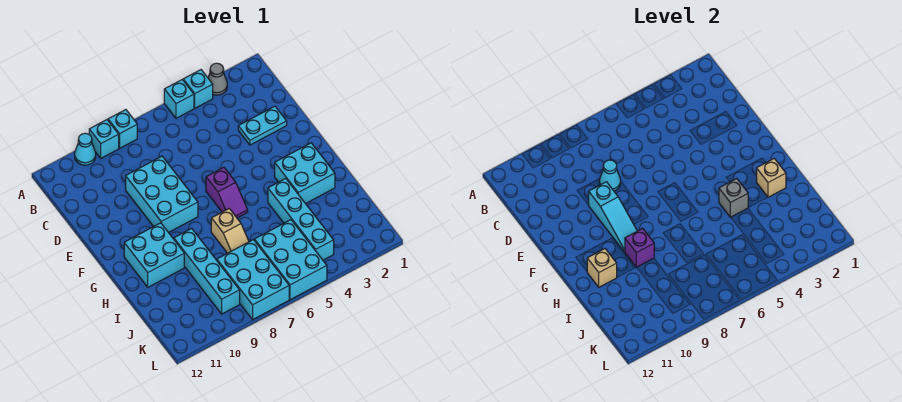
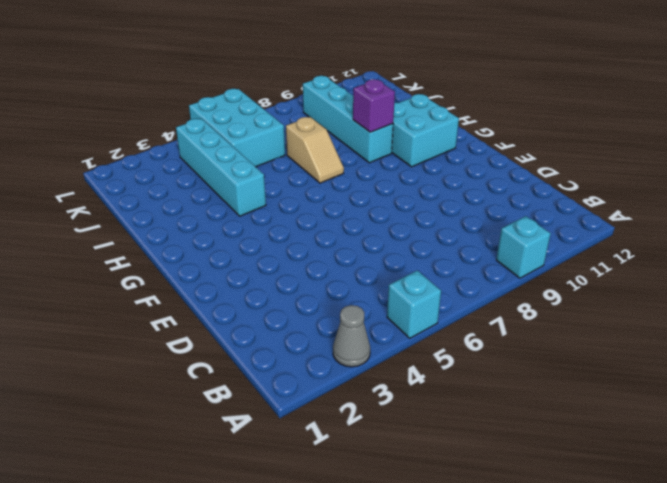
tan slope H7:I7 level 1 top I -> tan slope H7:I7 level 1 top H
none -> cyan brick A4 level 1
none -> cyan brick A8 level 1
none -> cyan cone A10 level 1

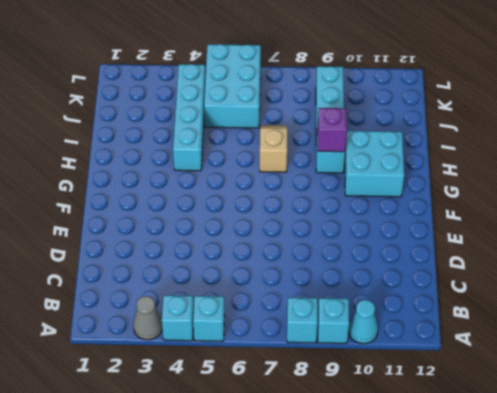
none -> cyan plate D2:D3 level 1
none -> cyan brick D8:F9 level 1
none -> purple slope F6:G6 level 1 top F

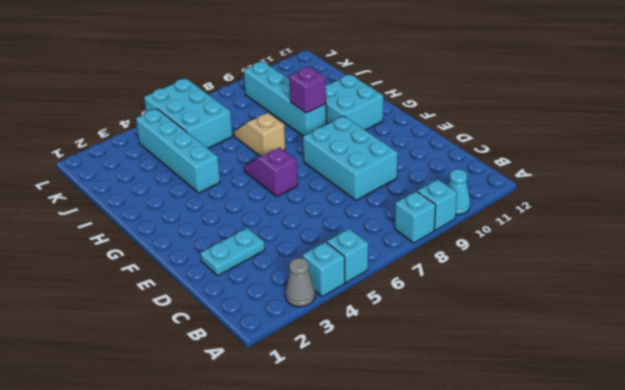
none -> cyan brick G2:H3 level 1
none -> cyan brick J7:L8 level 1
none -> cyan cone D8 level 2

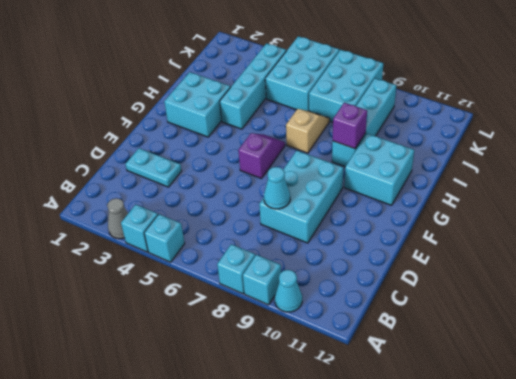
none -> cyan slope E9:G9 level 2 top E
none -> tan brick H2 level 2
none -> grey brick H4 level 2

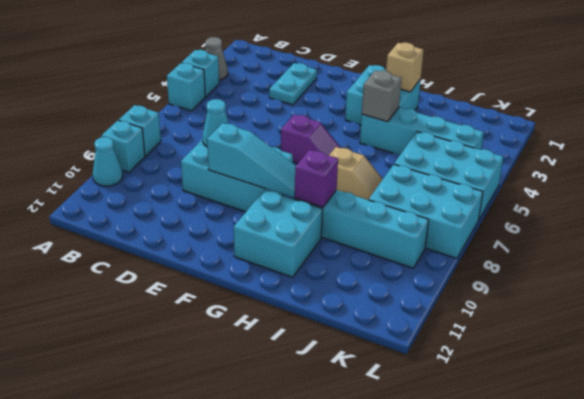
none -> tan brick H11 level 2

